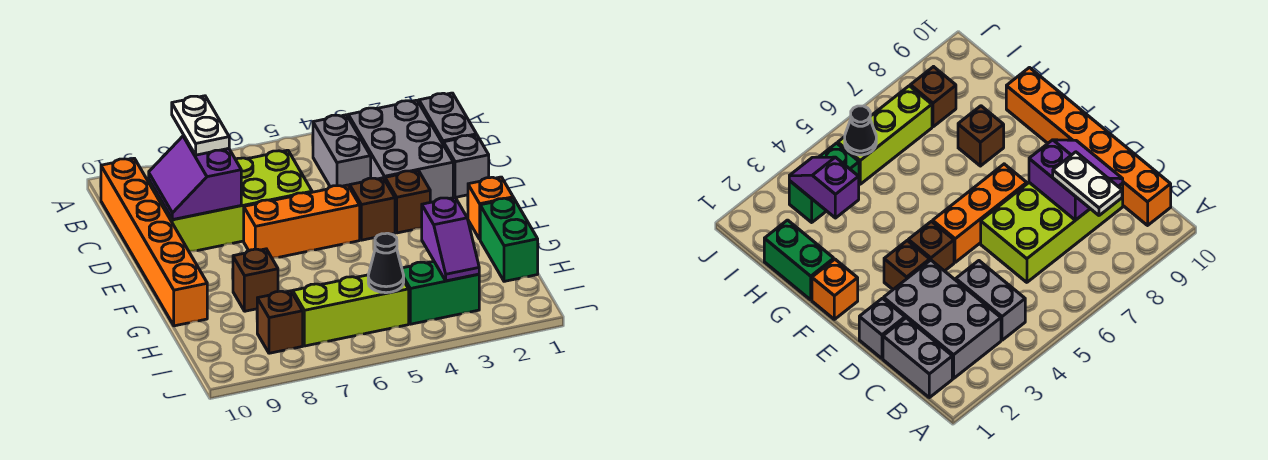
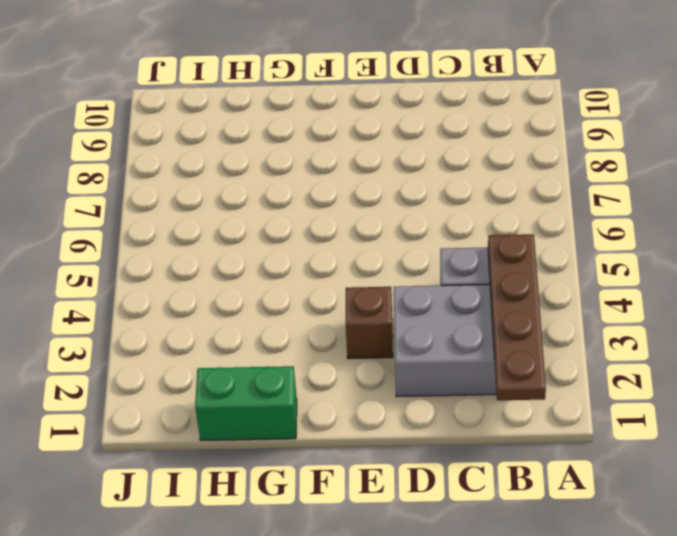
brown plate B1:B4 level 2 -> none
none -> grey brick B1:C1 level 1
none -> orange brick B10:G10 level 1
none -> lime brick C6:D9 level 1

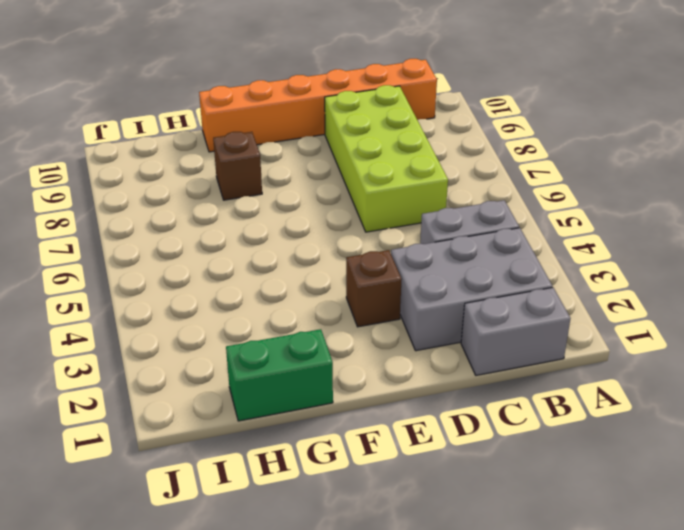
none -> grey brick D1 level 1
none -> brown brick E4 level 1
none -> orange brick E5:E7 level 1

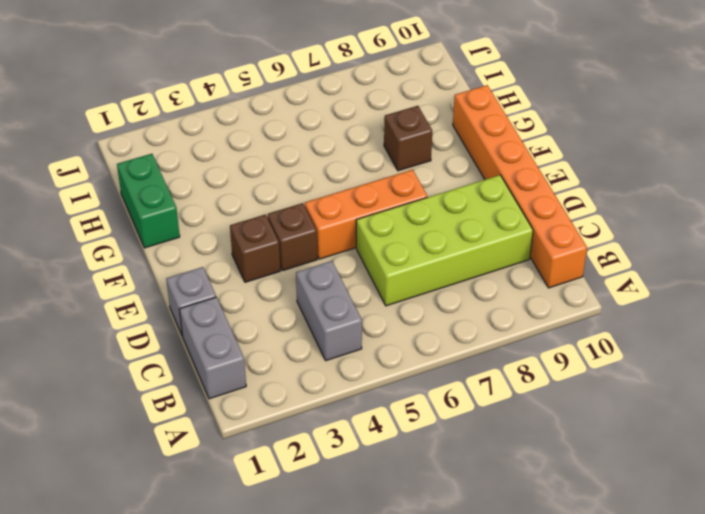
none -> grey brick B2:D3 level 1
none -> orange brick F1 level 1
none -> green brick I3:I4 level 1

